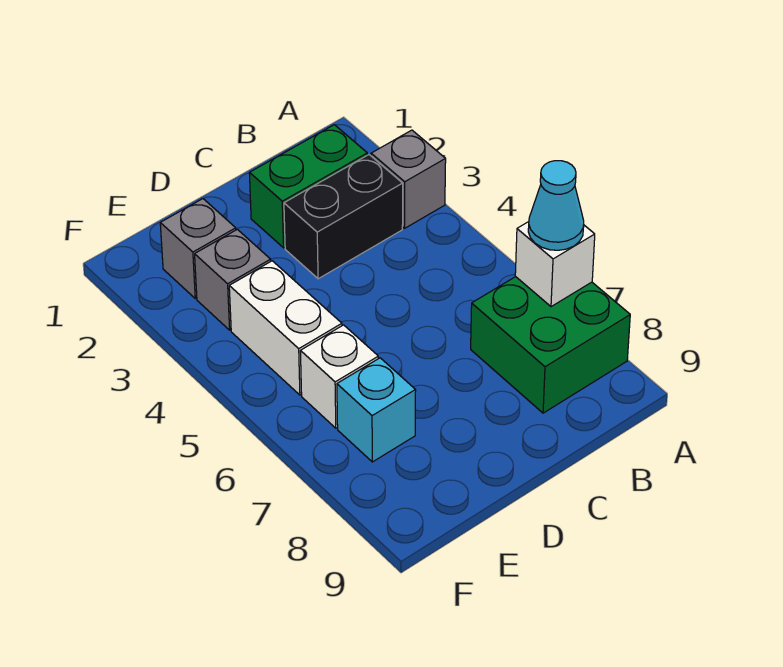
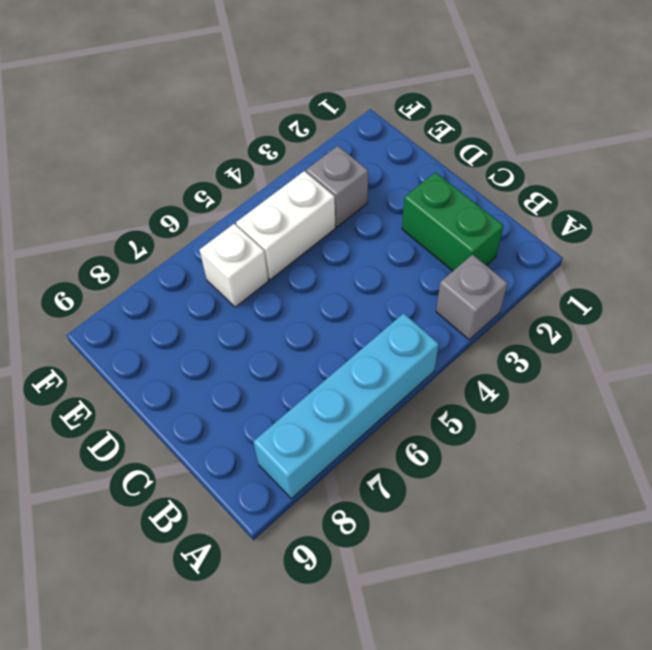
cyan brick A5:A8 level 1 -> green brick A7:B8 level 1
none -> black brick B3:C3 level 1
none -> grey brick E2 level 1

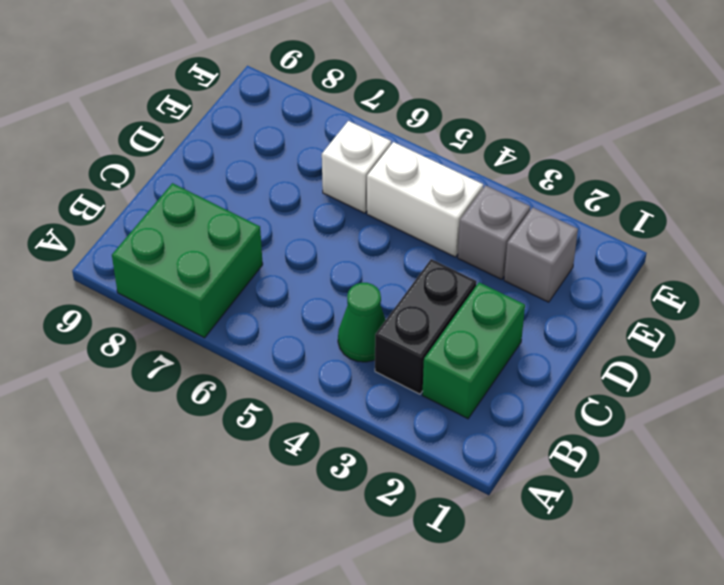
green cone B4 level 1 -> none
none -> grey brick A3 level 1
none -> cyan brick E7 level 1

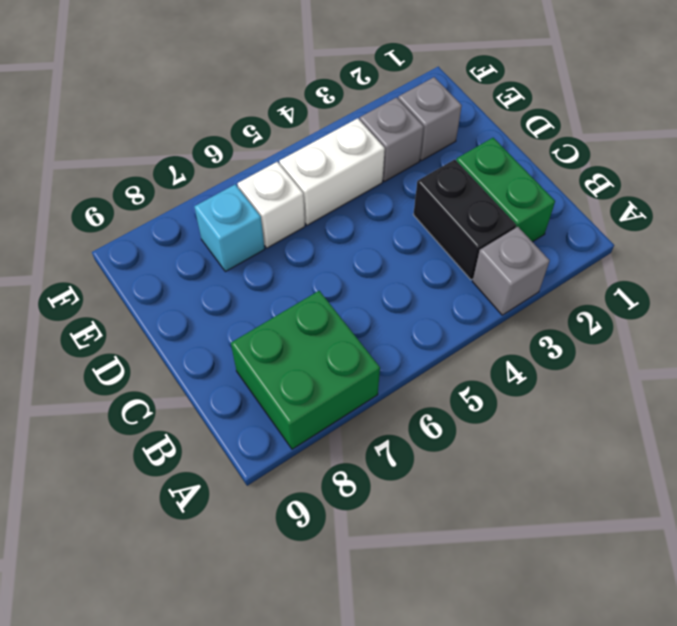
none -> white brick A7 level 2
none -> cyan cone A7 level 3

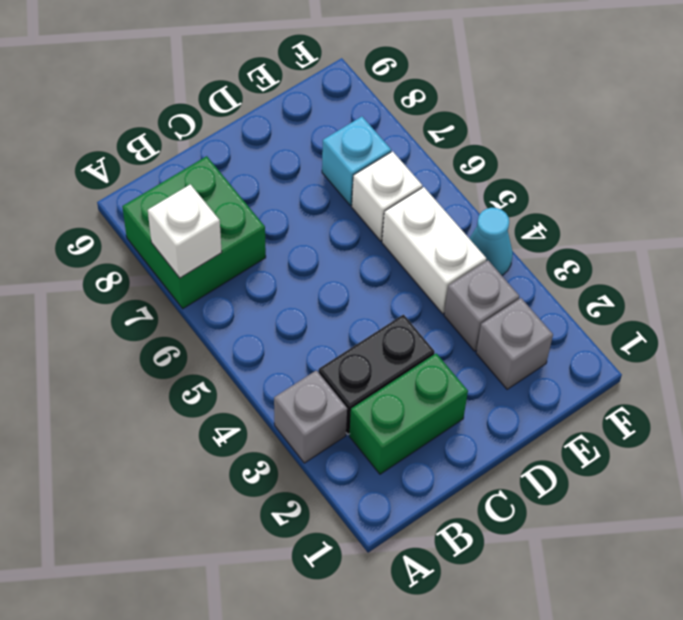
cyan cone F4 level 1 -> cyan cone A7 level 3

